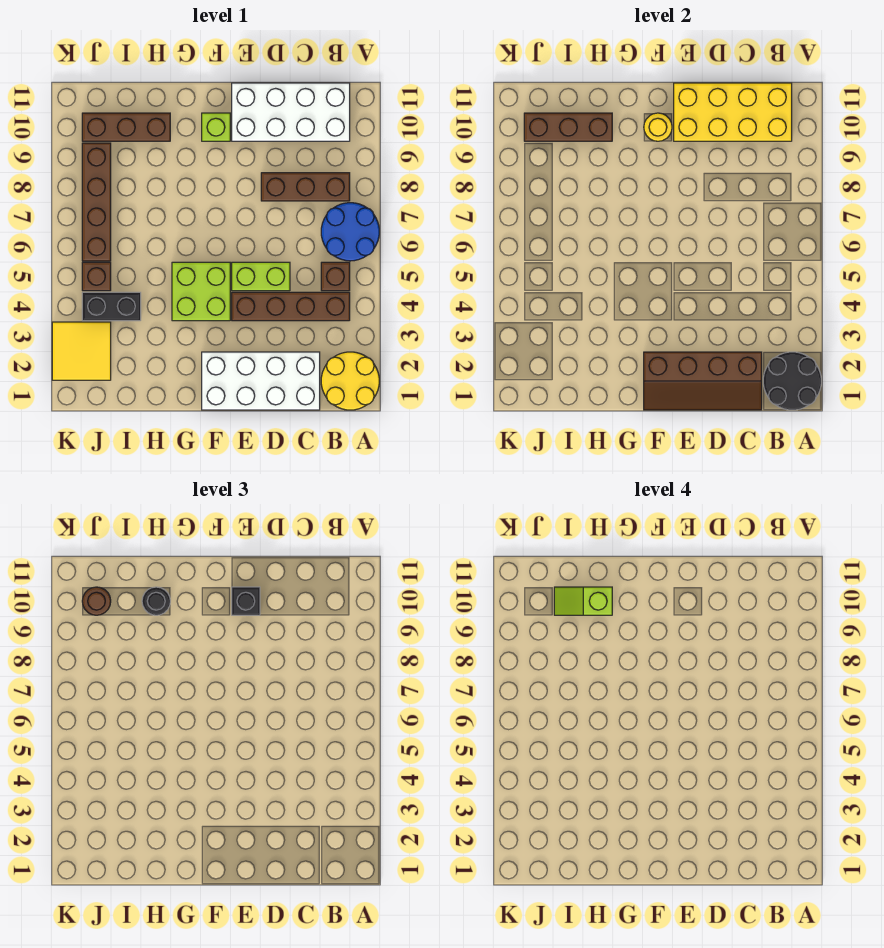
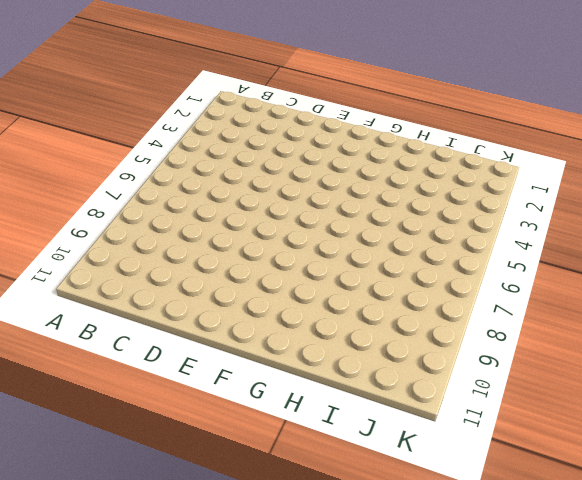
none -> yellow round brick A1:B2 level 1
none -> blue round brick A6:B7 level 1
none -> brown brick B4:E4 level 1

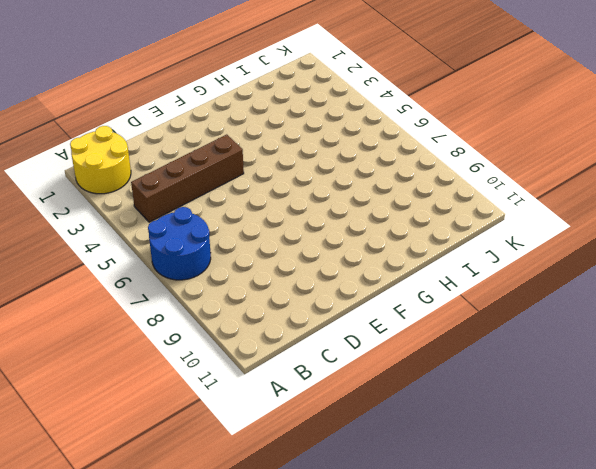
none -> brown brick B5 level 1
none -> brown brick B8:D8 level 1
none -> white brick B10:E11 level 1

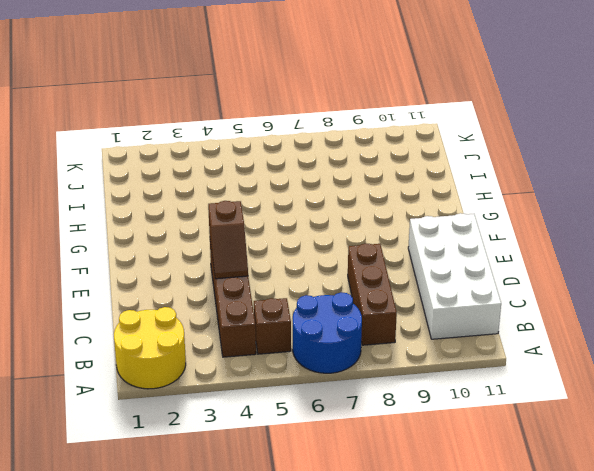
brown slope D4:E4 level 2 top E -> none
none -> white brick C1:F2 level 1
none -> lime brick D5:E5 level 1
none -> lime brick F4:G5 level 1

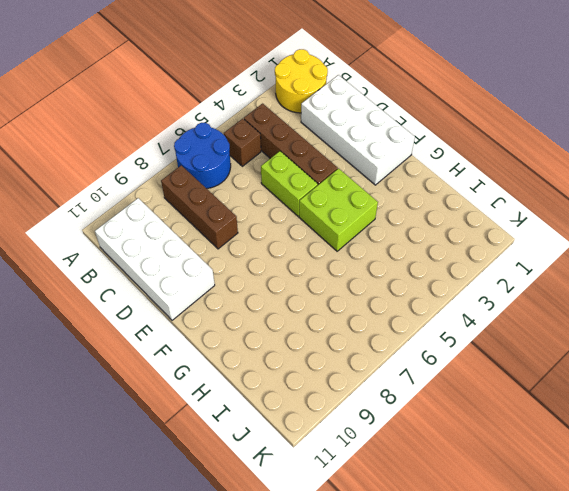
none -> lime brick F10 level 1
none -> brown brick H10:J10 level 1
none -> black brick I4:J4 level 1

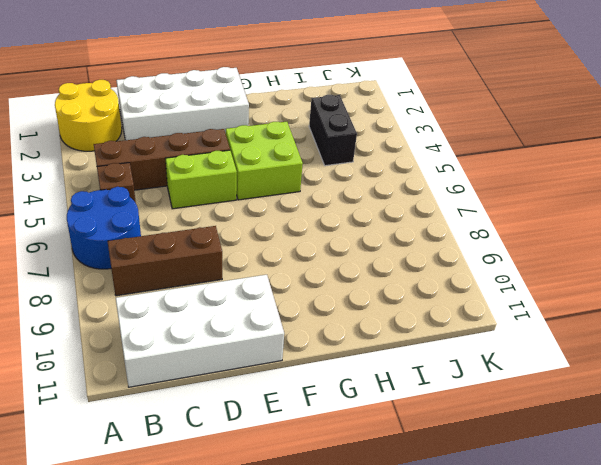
black brick I3:I4 level 1 -> black brick I4:J4 level 1
none -> lime brick F10 level 1
none -> brown brick H10:J10 level 1
none -> yellow tile J2:K3 level 1

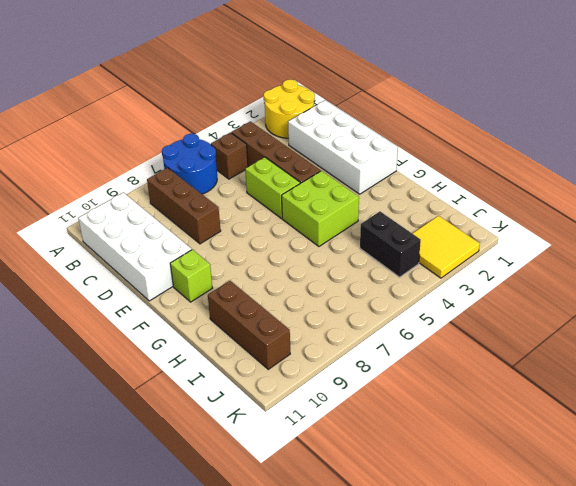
none -> brown brick J5 level 1
none -> brown brick J6:J9 level 1
none -> black round brick A1:B2 level 2

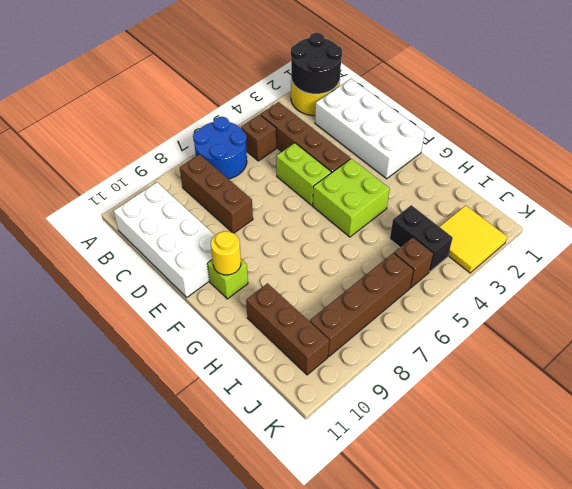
none -> yellow brick B10:E11 level 2
none -> brown slope C1:F2 level 2 top 2
none -> brown brick H10:J10 level 2

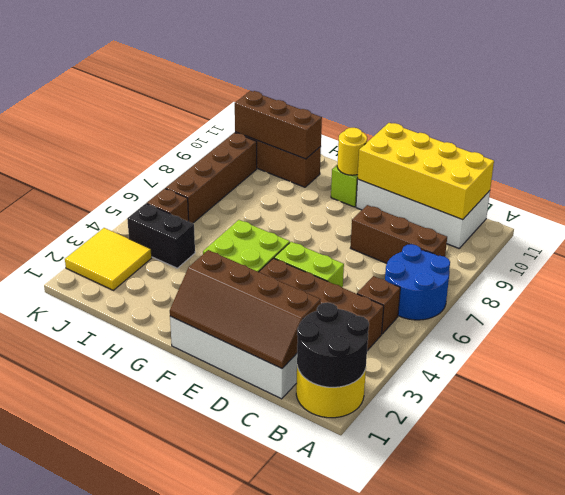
none -> black brick E10 level 3
none -> black round brick H10 level 3
none -> brown round brick J10 level 3

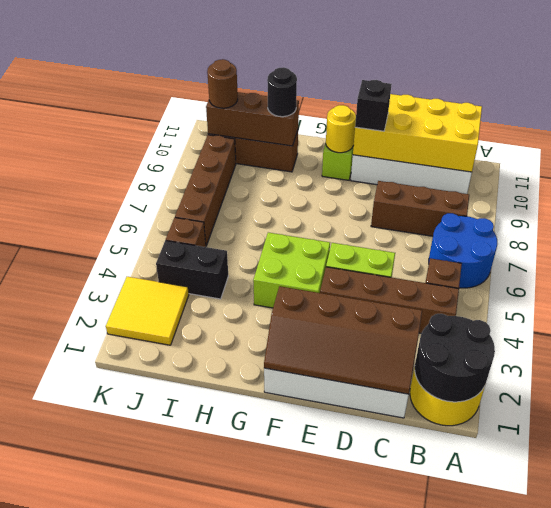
none -> lime slope H10:I10 level 4 top H

